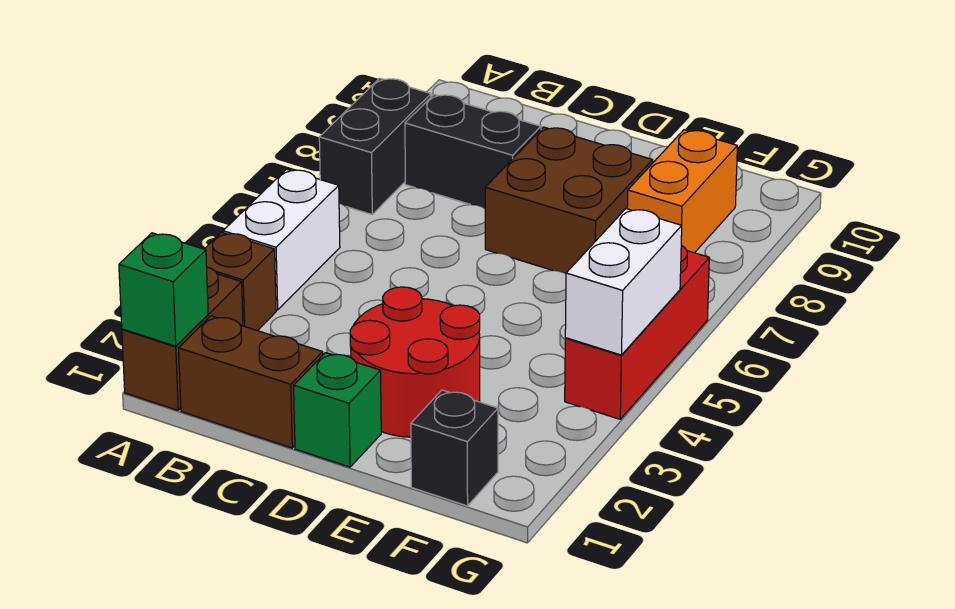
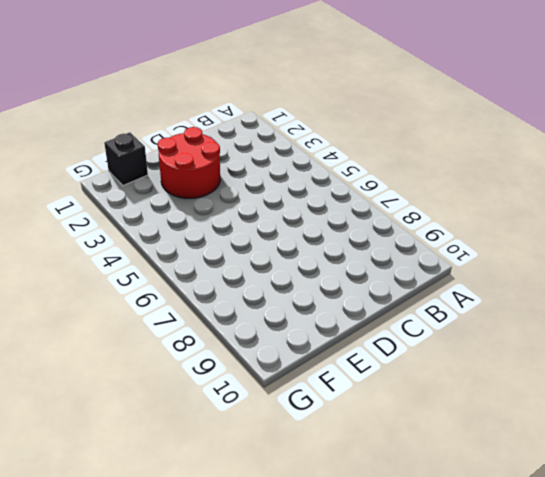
none -> brown brick A1:A2 level 1
none -> brown brick A3 level 1
none -> white brick A4:A5 level 1

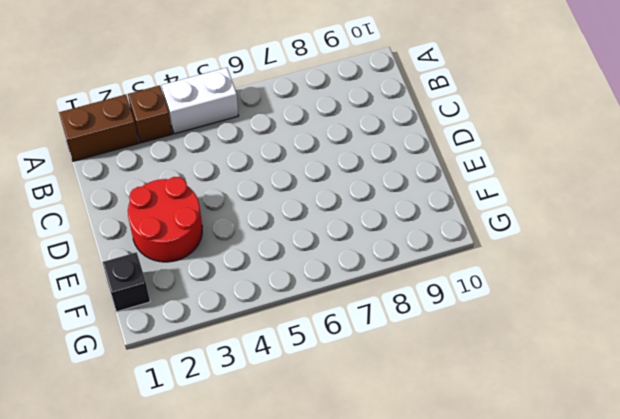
none -> black brick A7:A8 level 1
none -> brown brick B1:C1 level 1
none -> black brick B8:C8 level 1

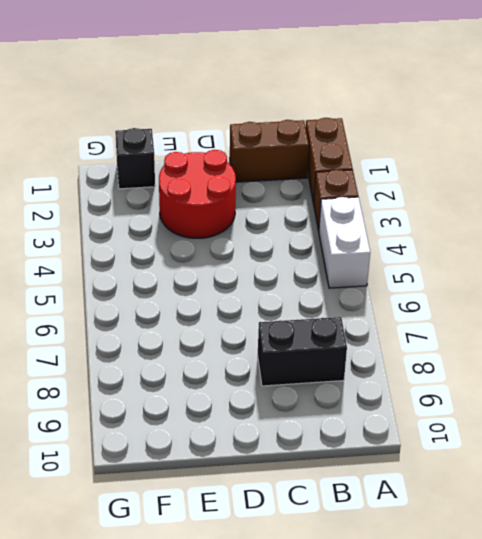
none -> black brick A7:A8 level 1
none -> green brick D1 level 1
none -> brown brick D7:E8 level 1

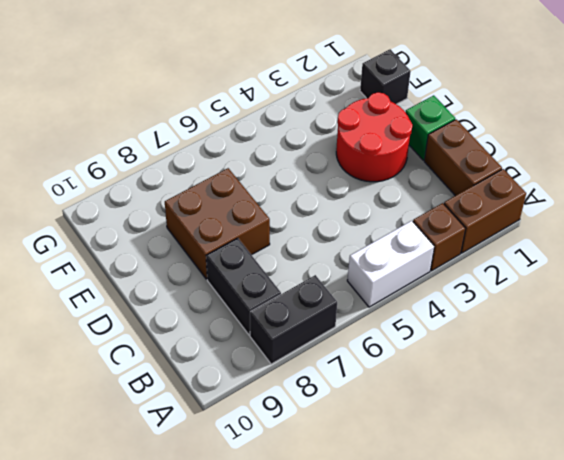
none -> orange brick F8:F9 level 1
none -> red brick G4:G6 level 1
none -> green brick A1 level 2

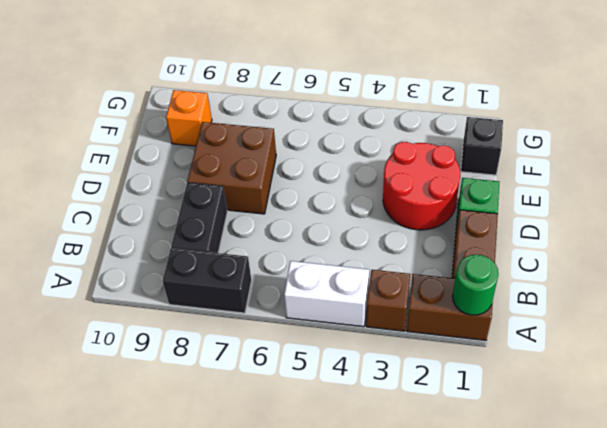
green round brick A1 level 2 -> green brick A1 level 2
orange brick F9 level 1 -> orange brick F8:F9 level 1
none -> red brick G4:G6 level 1
none -> white brick G4:G5 level 2

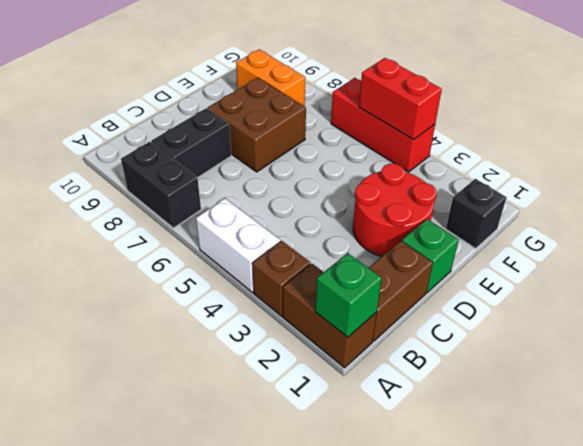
red brick G4:G5 level 2 -> white brick G4:G5 level 2

